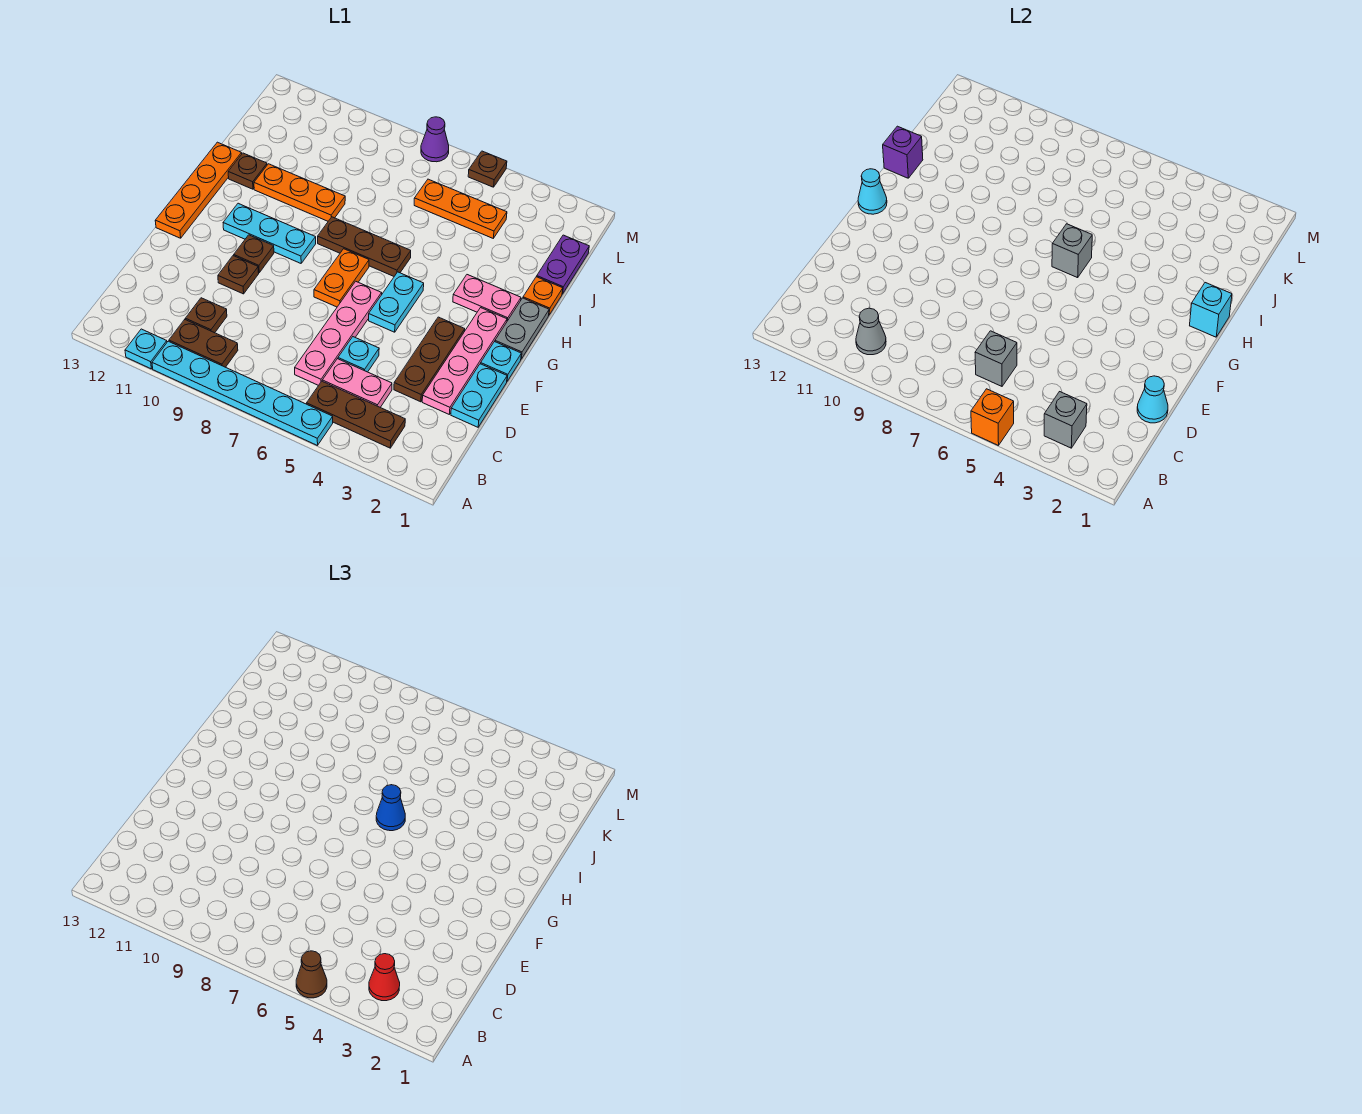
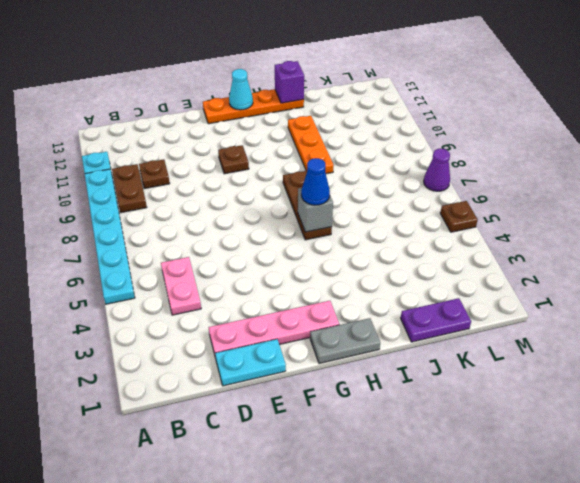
none -> brown plate B3:B5 level 1
none -> pink plate C6:F6 level 1
none -> brown plate D3:F3 level 1
none -> cyan plate D5 level 1

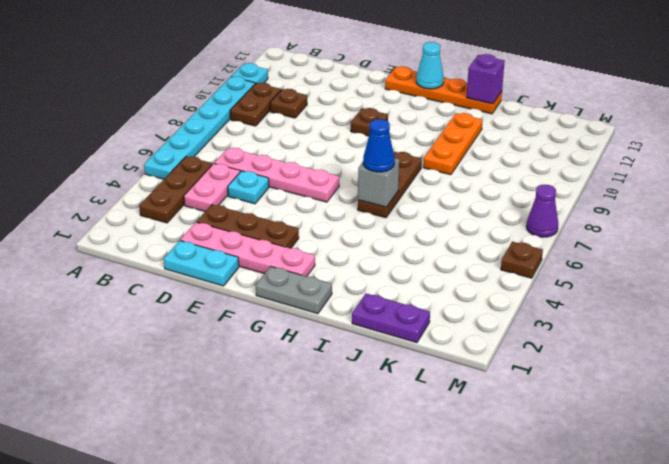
none -> brown plate E10 level 1
none -> cyan plate F1 level 1
none -> cyan plate F5:G5 level 1
none -> orange plate F7:G7 level 1

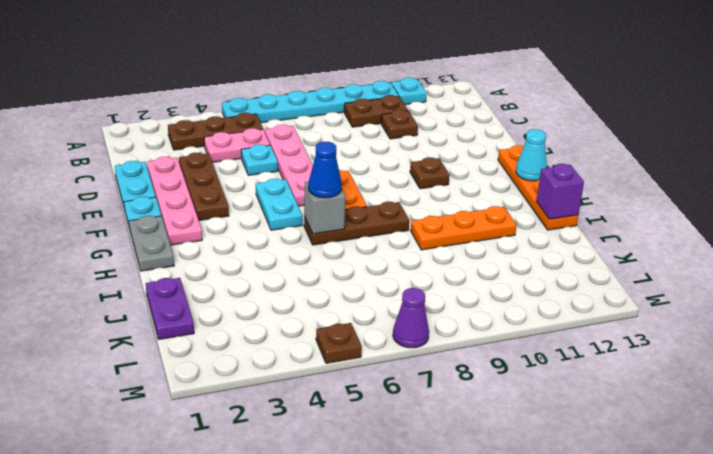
none -> brown plate E10 level 1
none -> cyan plate G9:G11 level 1
none -> pink plate H2:H3 level 1
none -> orange plate I1 level 1

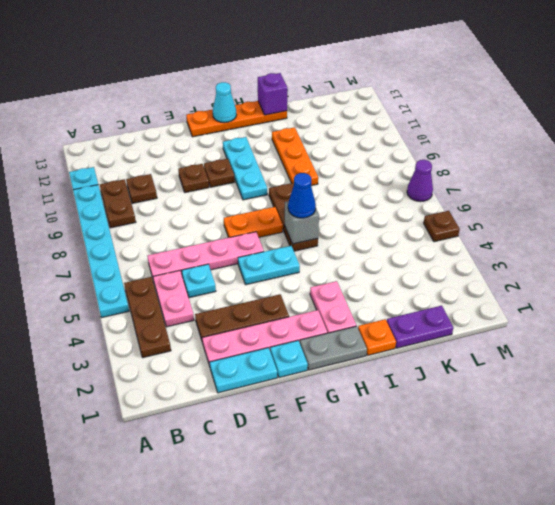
none -> brown plate I12 level 1
none -> orange plate K4:K6 level 1
none -> orange brick A5 level 2
none -> grey brick B3 level 2

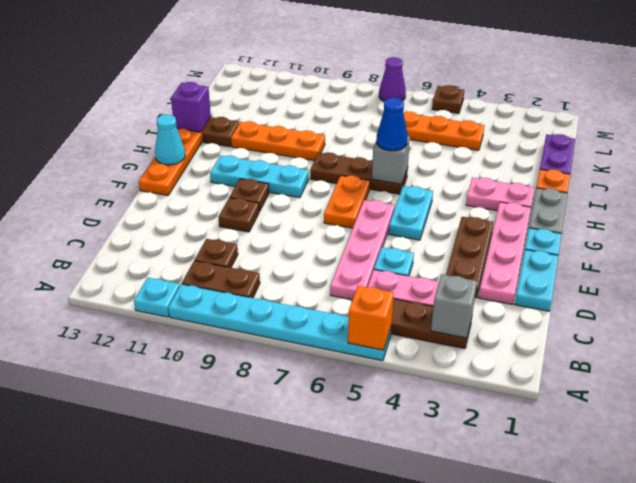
none -> grey cone B10 level 2
none -> grey brick C6 level 2
none -> cyan cone D1 level 2
none -> cyan brick H1 level 2

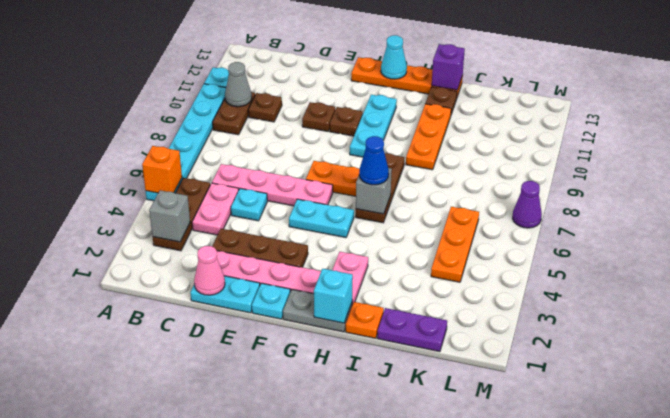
pink cone D1 level 2 -> cyan cone D1 level 2
none -> brown plate M5 level 1
none -> grey brick C6 level 2
none -> brown cone A5 level 3
none -> red cone B3 level 3

